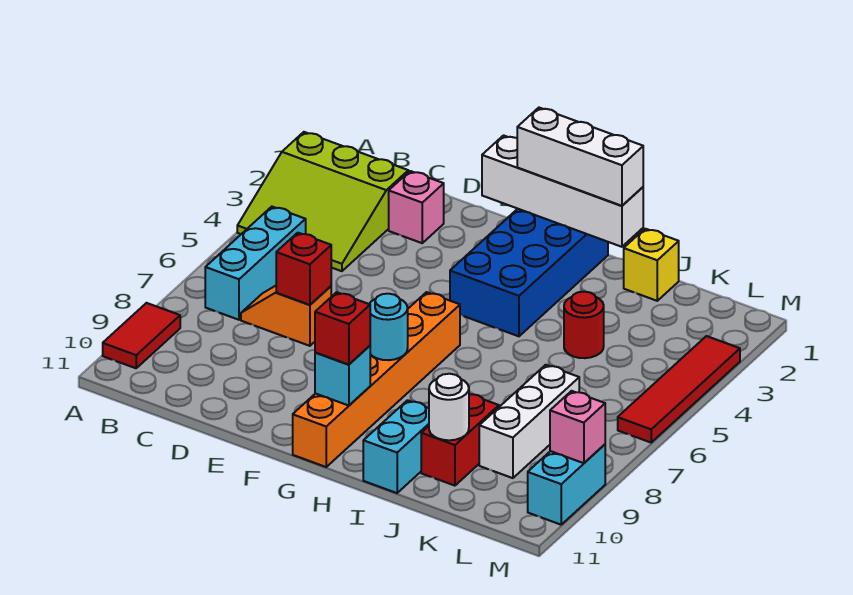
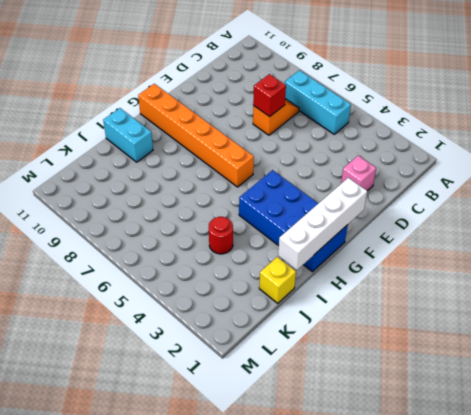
none -> lime slope A2:C4 level 1 top 2
none -> red tile A9:A10 level 1
none -> red brick J9:J10 level 1

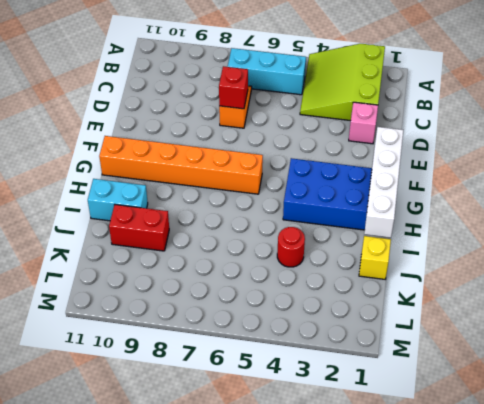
none -> red tile A9:A10 level 1
none -> white brick K7:K9 level 1
none -> red tile M3:M6 level 1

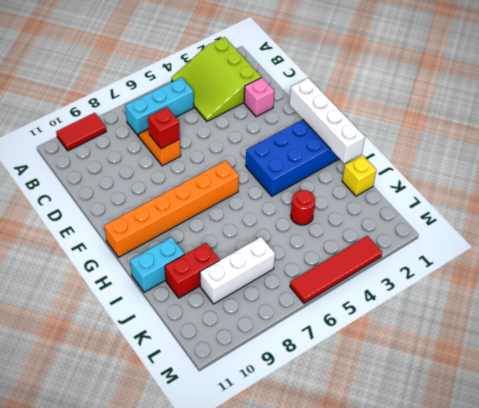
none -> cyan brick M9:M10 level 1
none -> cyan round brick G8 level 2
none -> cyan brick G10 level 2

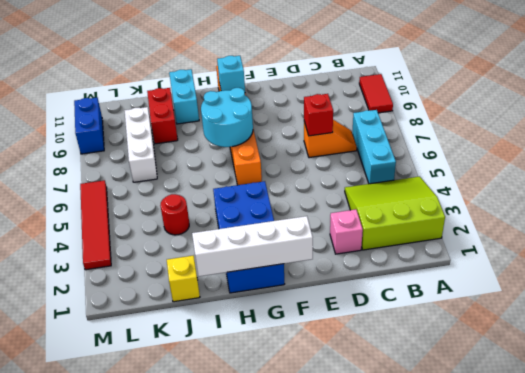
cyan round brick G7:H8 level 2 -> cyan round brick G8 level 2
blue brick M9:M10 level 1 -> cyan brick M9:M10 level 1
none -> white round brick J10 level 2
none -> pink brick M9 level 2
none -> white brick G1:I1 level 3

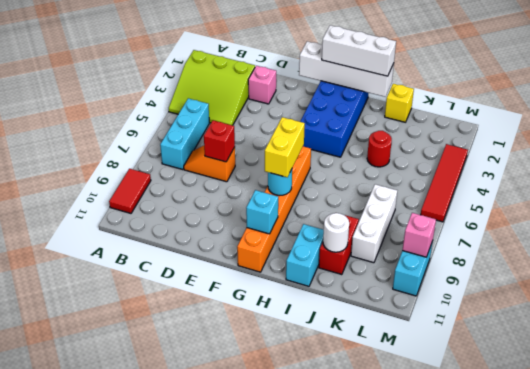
yellow brick G7:G8 level 3 -> none
none -> red brick G10 level 3

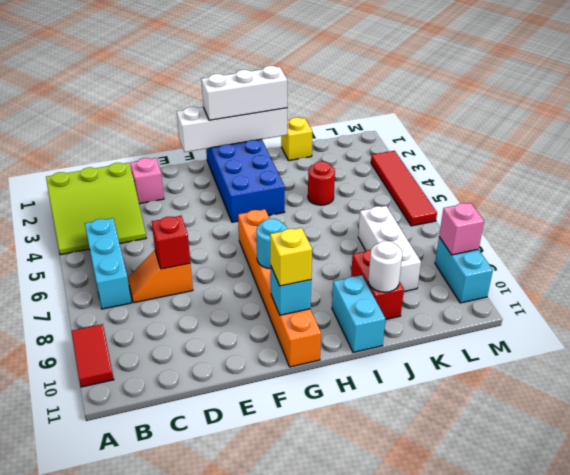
yellow brick G10 level 3 -> red brick G10 level 3

